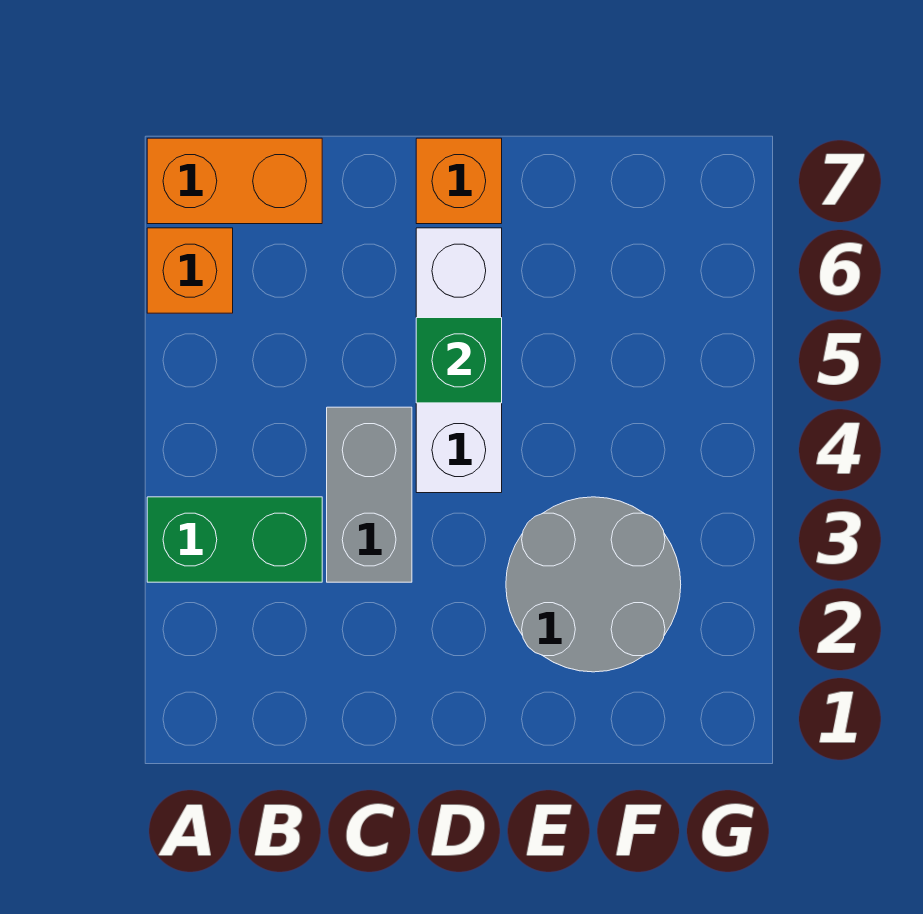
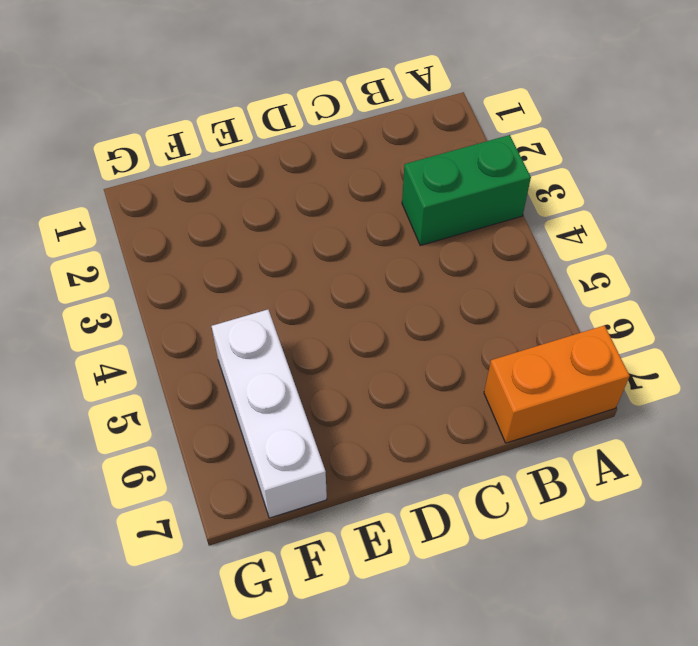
white brick F5:F7 level 1 -> white brick D4:D6 level 1
none -> orange brick A6 level 1
none -> grey brick C3:C4 level 1

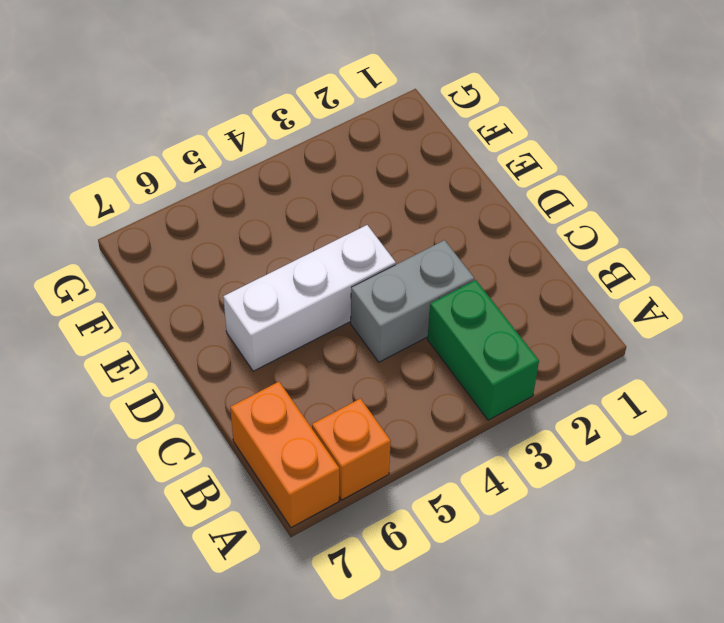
none -> orange brick D7 level 1
none -> grey round brick E2:F3 level 1

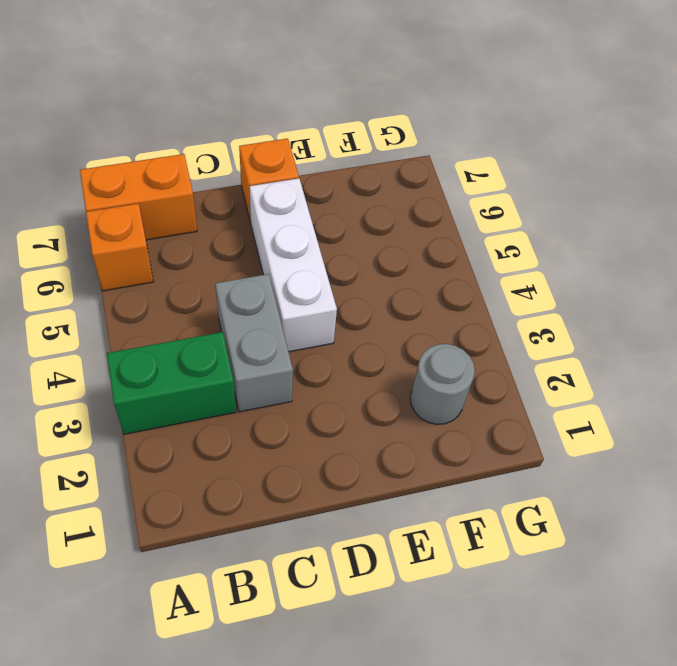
grey round brick F2 level 1 -> grey round brick E2:F3 level 1
none -> green brick D5 level 2

